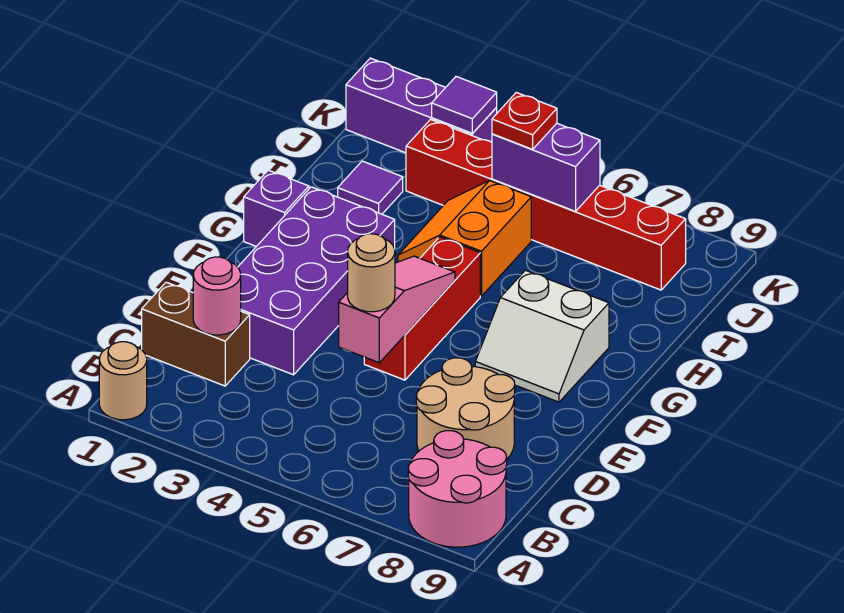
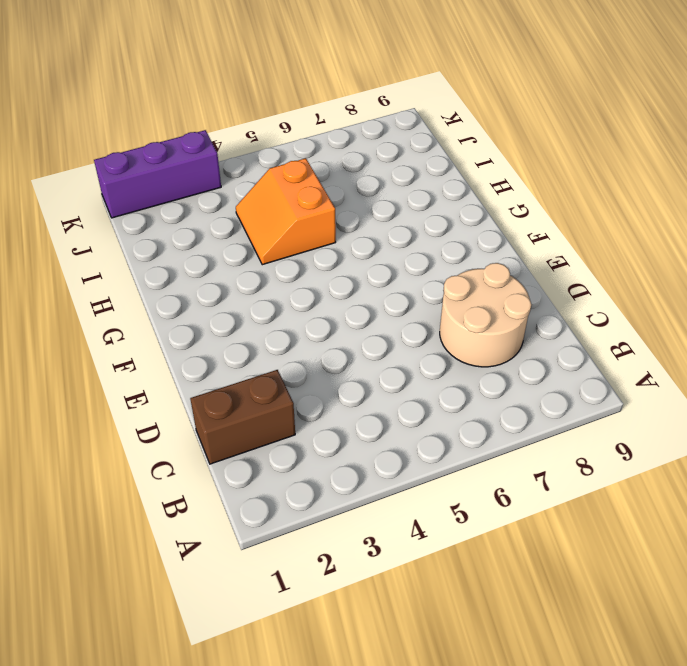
none -> tan round brick A1 level 1
none -> pink round brick A8:B9 level 1
none -> purple brick D2:G3 level 1

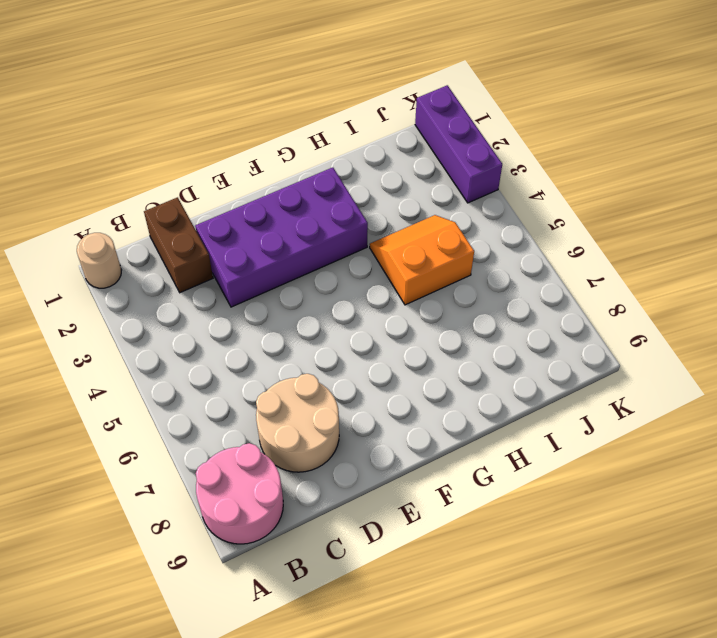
none -> red brick E5:G5 level 1
none -> white slope F7:G8 level 1 top G
none -> purple brick G1 level 1

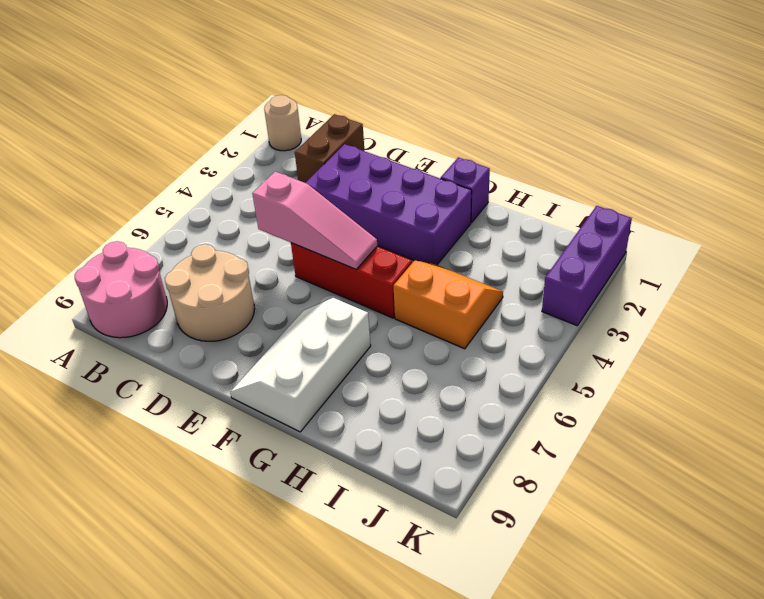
white slope F7:G9 level 1 top G -> white slope F7:G8 level 1 top G
none -> purple tile I2 level 1
none -> red brick J3:J8 level 1
none -> pink round brick C2 level 2

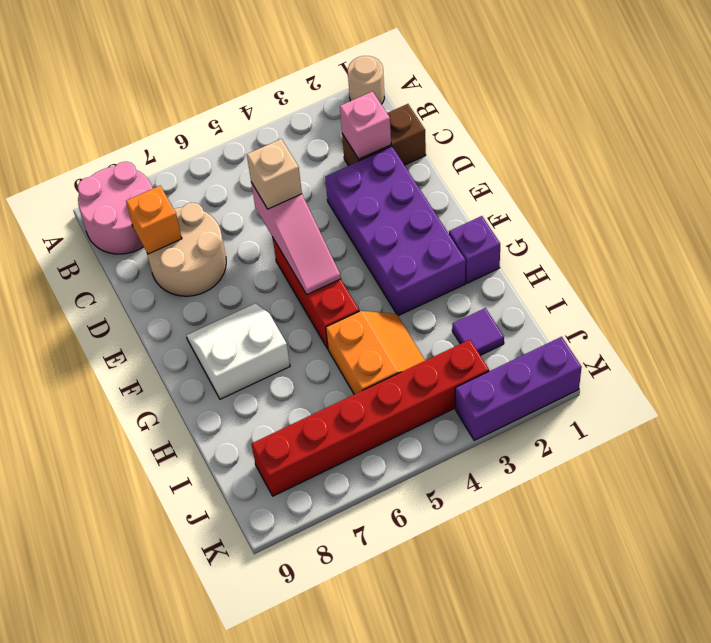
pink brick C2 level 2 -> pink round brick C2 level 2
orange brick C8 level 2 -> none
tan brick D5 level 3 -> tan round brick D5 level 3
none -> purple brick J5:J6 level 2
none -> purple tile K3 level 2
none -> red plate J5 level 3

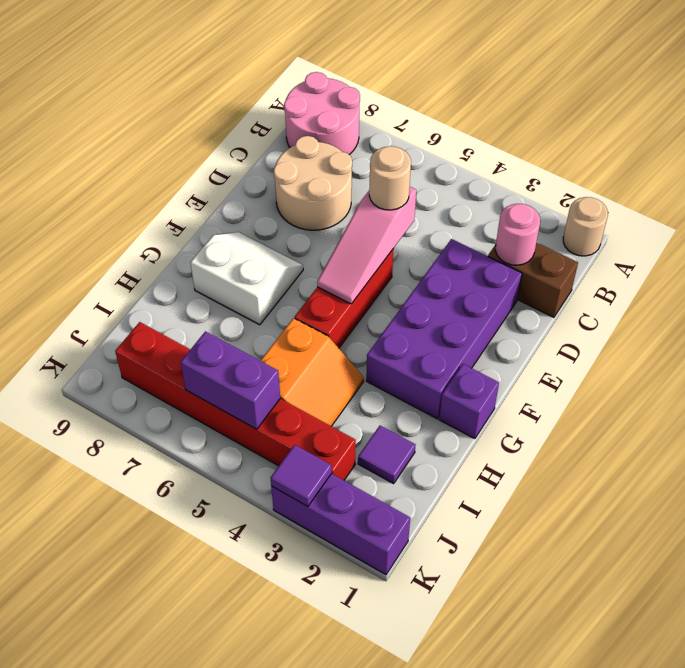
none -> red plate J5 level 3

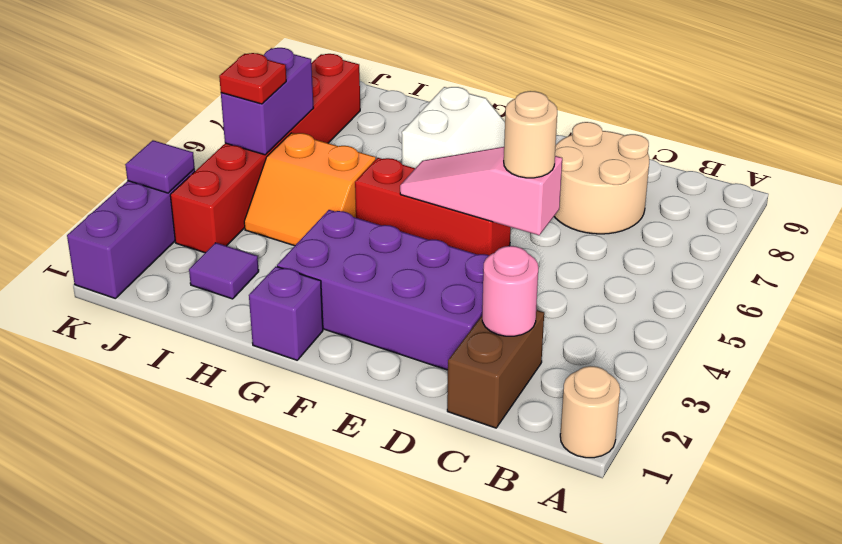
none -> pink round brick A8:B9 level 1

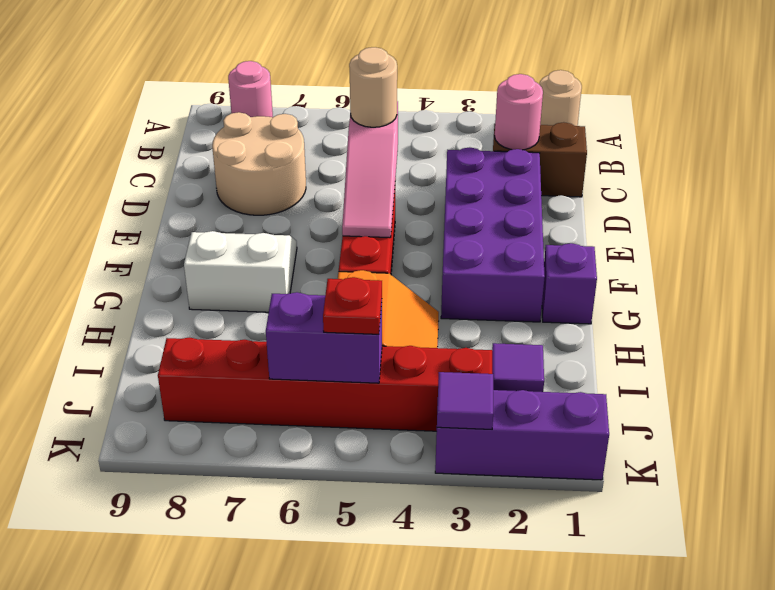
pink round brick A8 level 1 -> pink round brick A8:B9 level 1

